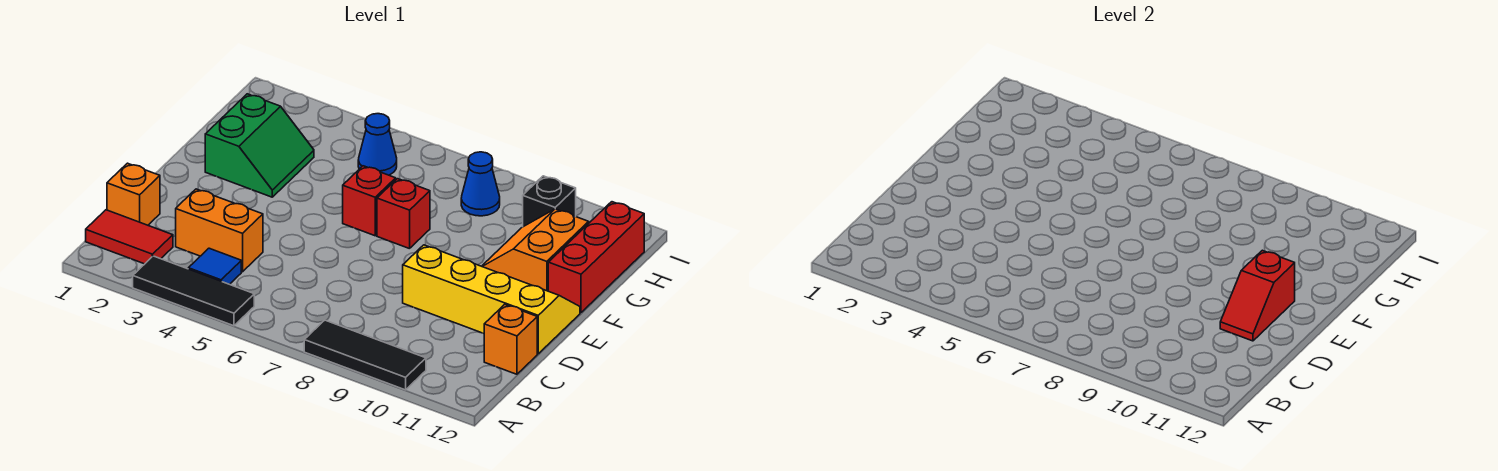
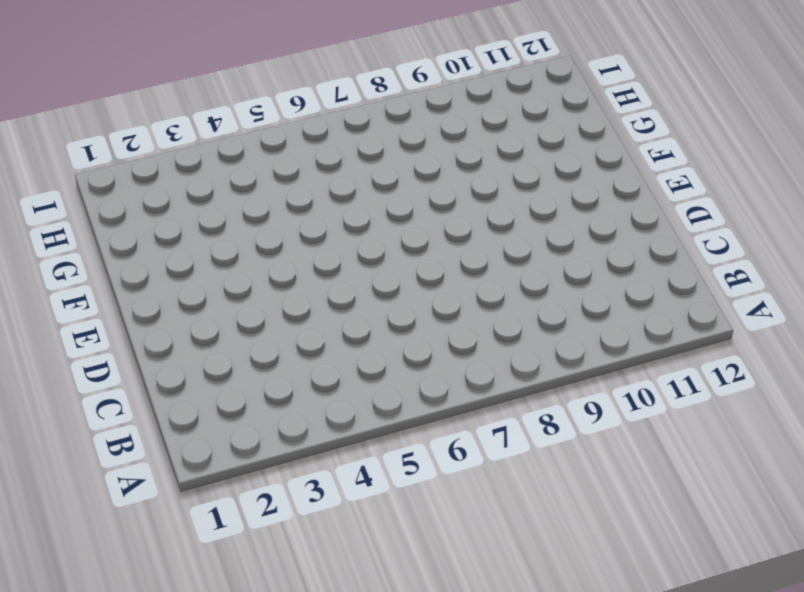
none -> black tile A3:A5 level 1
none -> black tile A8:A10 level 1
none -> red tile B1:B2 level 1

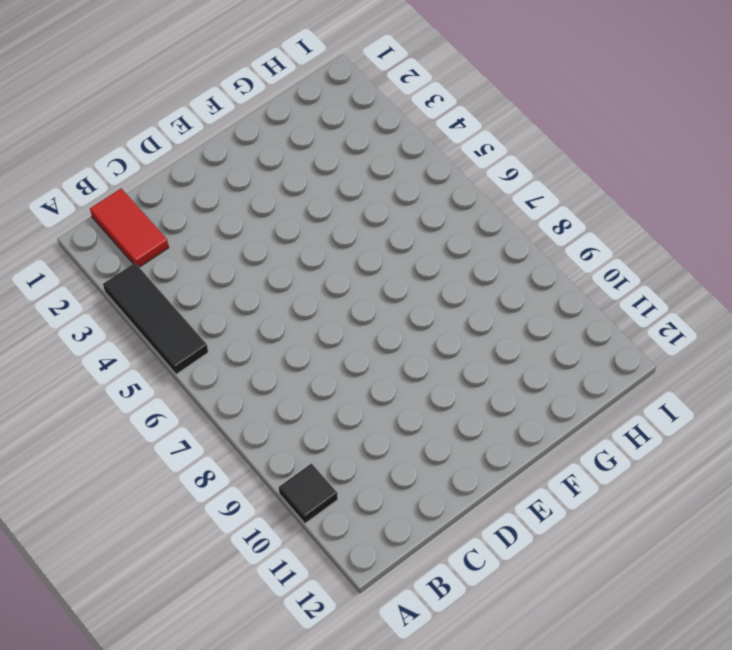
black tile A10 level 1 -> black tile A8:A10 level 1
none -> blue tile B4 level 1
none -> orange brick C1 level 1
none -> orange brick C3:C4 level 1

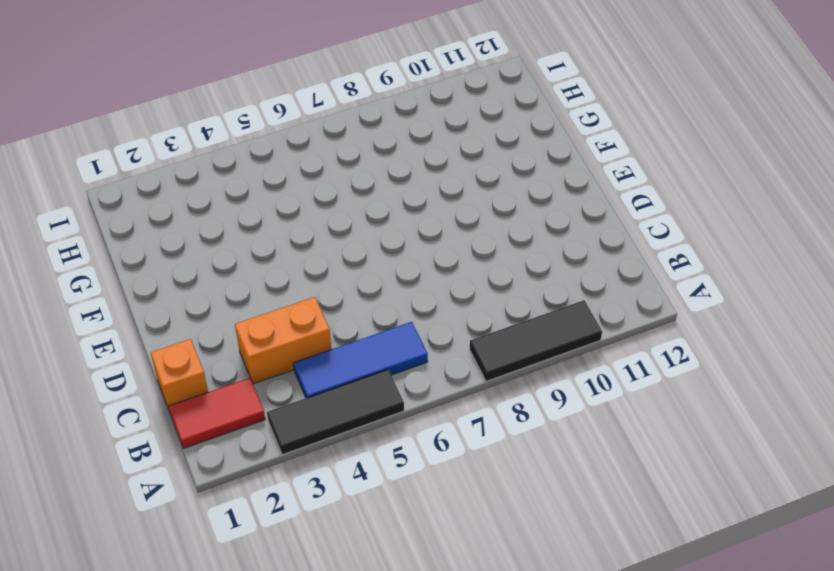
blue tile B4:B6 level 1 -> blue tile B4 level 1
none -> orange brick C12 level 1
none -> yellow slope D9:E12 level 1 top D
none -> green slope F2:G3 level 1 top 2

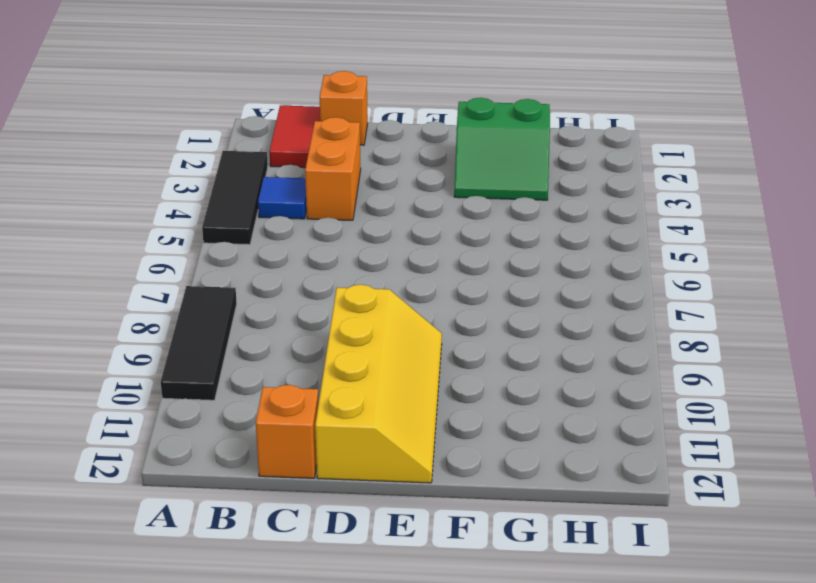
none -> red brick F6 level 1
none -> red brick F7 level 1
none -> orange slope F10:G11 level 1 top 11

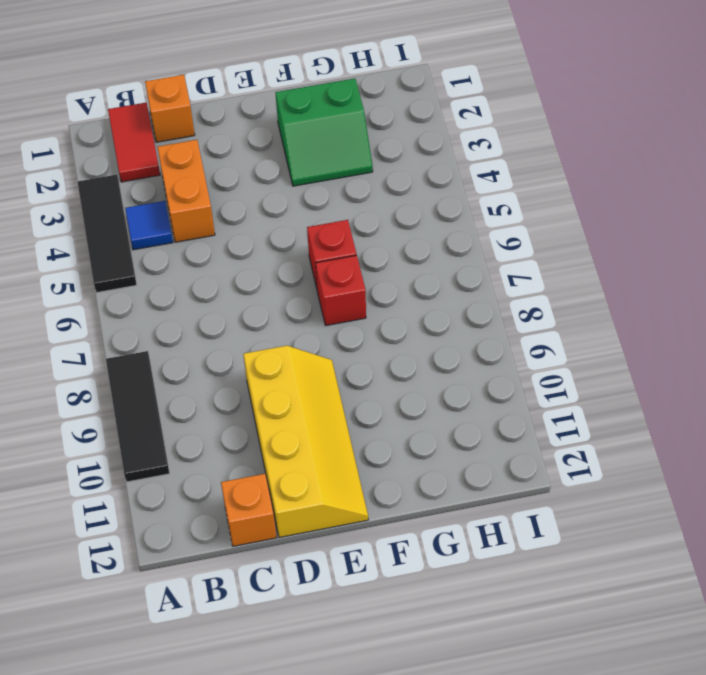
none -> orange slope F10:G11 level 1 top 11
none -> red brick F12:H12 level 1
none -> blue cone H5 level 1

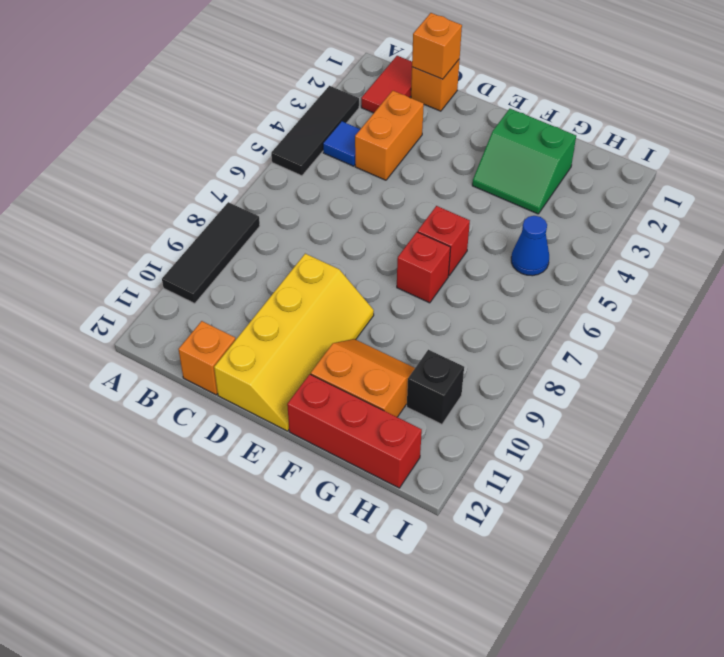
orange brick C1 level 2 -> none
none -> blue cone H8 level 1
none -> red slope D11:E11 level 2 top E

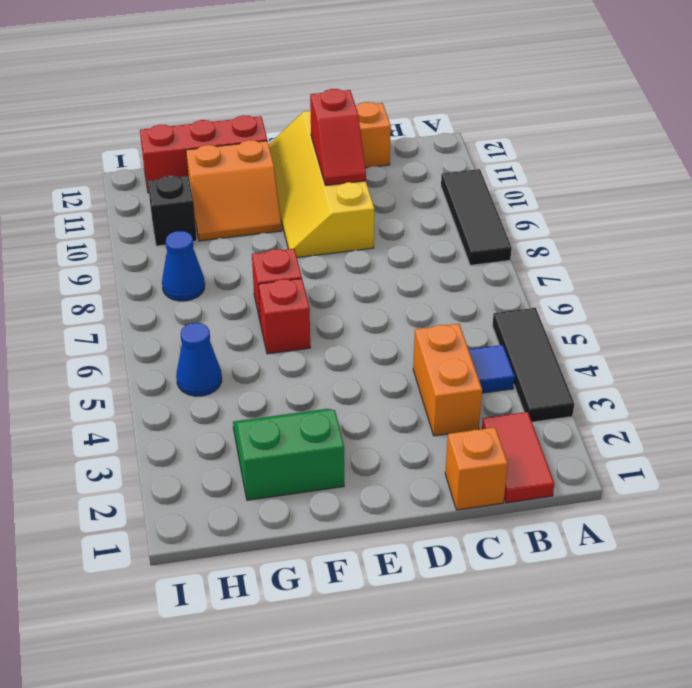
red slope D10:D11 level 2 top 11 -> red slope D11:E11 level 2 top E

